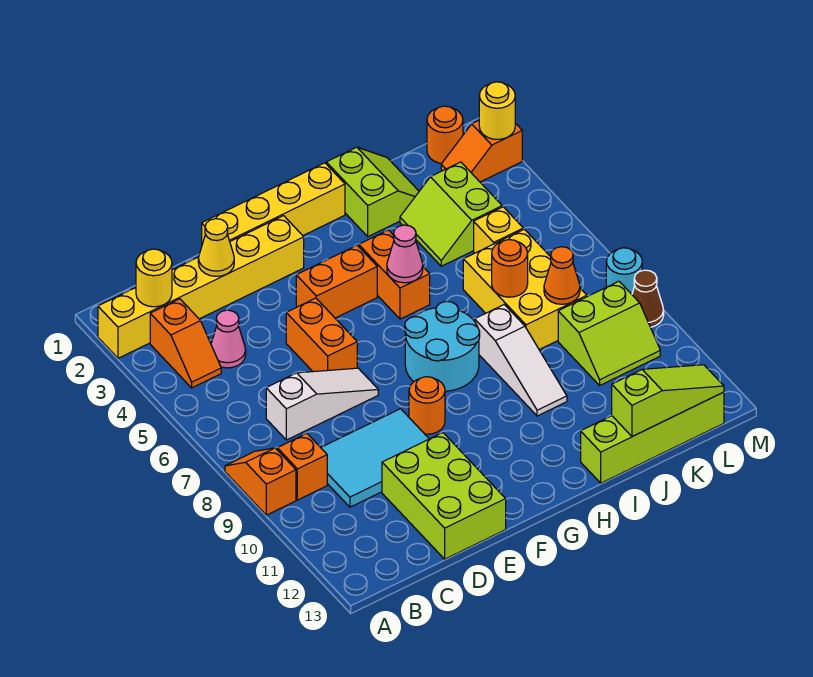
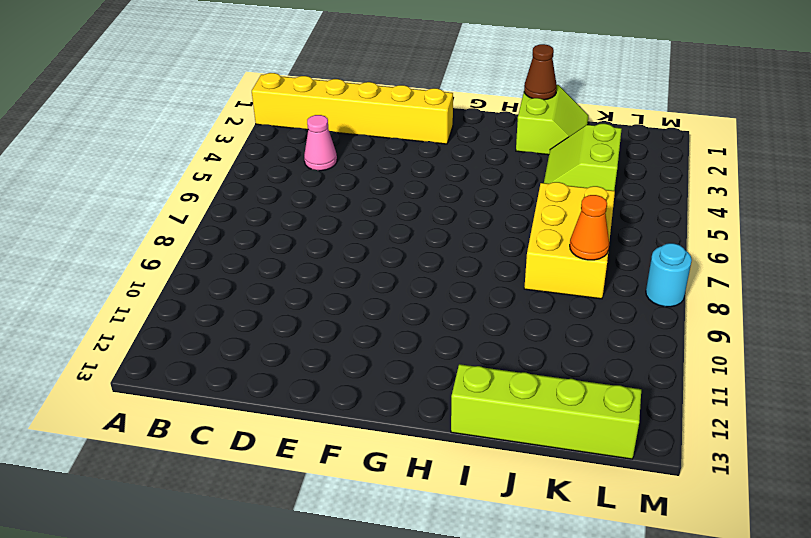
brown cone I1 level 2 -> brown cone M9 level 1
none -> orange slope A8:A9 level 1 top 9
none -> orange slope B3:B4 level 1 top 3
none -> orange brick B9 level 1
none -> white slope C7:E7 level 1 top C

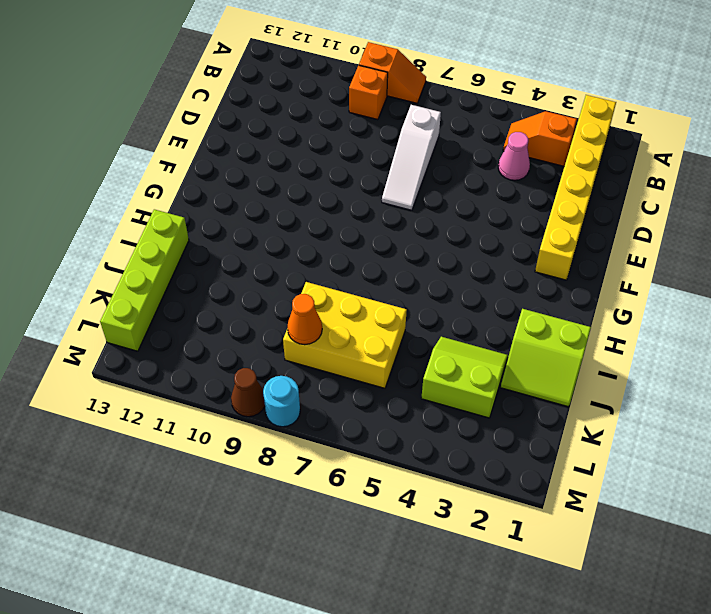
none -> cyan tile C9:E10 level 1
none -> lime brick D11:E13 level 1
none -> yellow brick E1:H1 level 1
none -> orange brick E5:E6 level 1

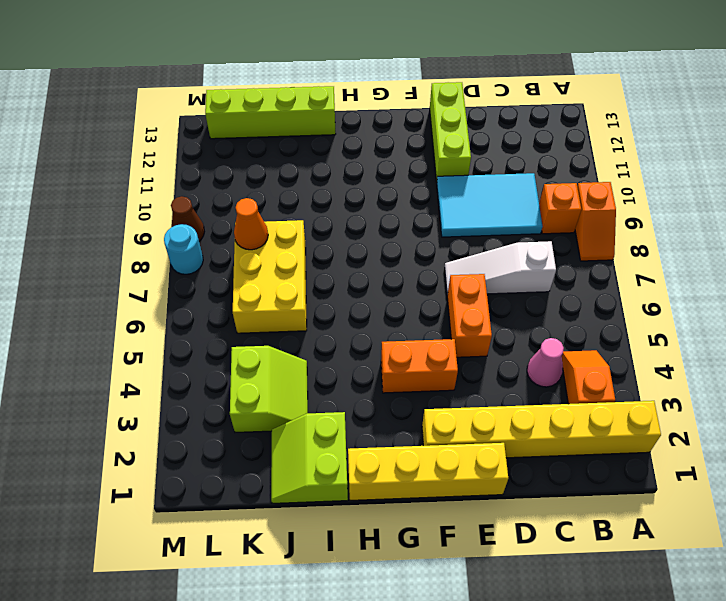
lime brick E11:E13 level 1 -> lime brick D11:E13 level 1
none -> orange round brick F9 level 1
none -> cyan round brick G7:H8 level 1
none -> orange brick H4:H5 level 1
none -> white slope I8:I10 level 1 top 8

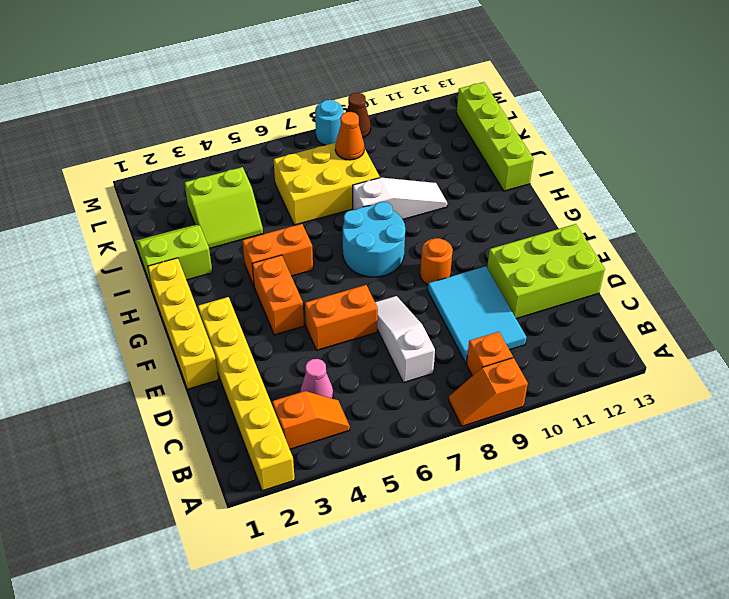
none -> yellow brick K5 level 1
none -> lime slope K9:L10 level 1 top 9
none -> orange round brick L1 level 1
none -> orange slope L2:M2 level 1 top M

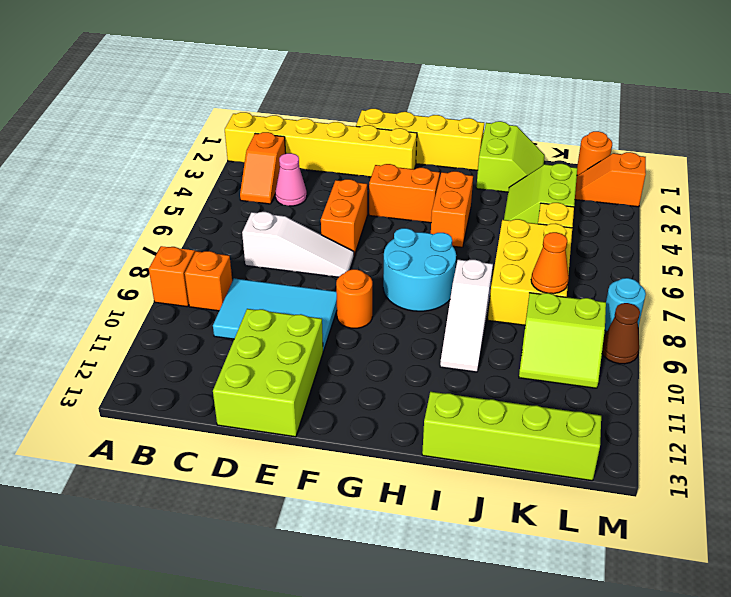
none -> yellow round brick B2 level 2
none -> yellow cone D2 level 2
none -> pink cone H5 level 2
none -> orange round brick J7 level 2

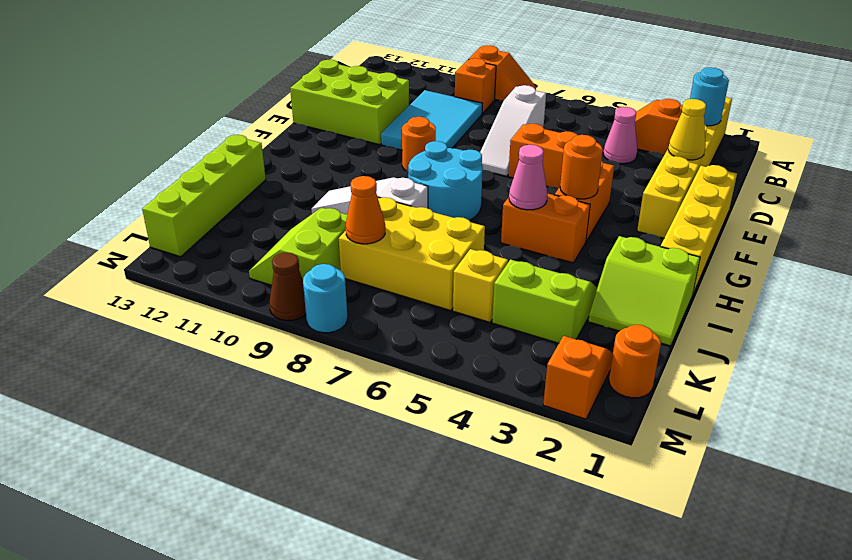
cyan round brick B2 level 2 -> yellow round brick B2 level 2
orange round brick G4 level 2 -> orange round brick J7 level 2
none -> lime slope J13:L13 level 2 top J
none -> yellow round brick M2 level 2

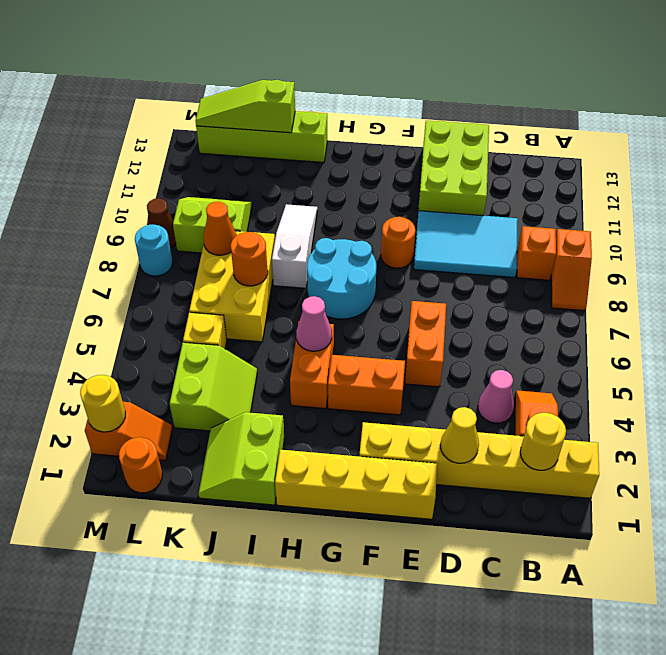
none -> white slope C7:E7 level 1 top C

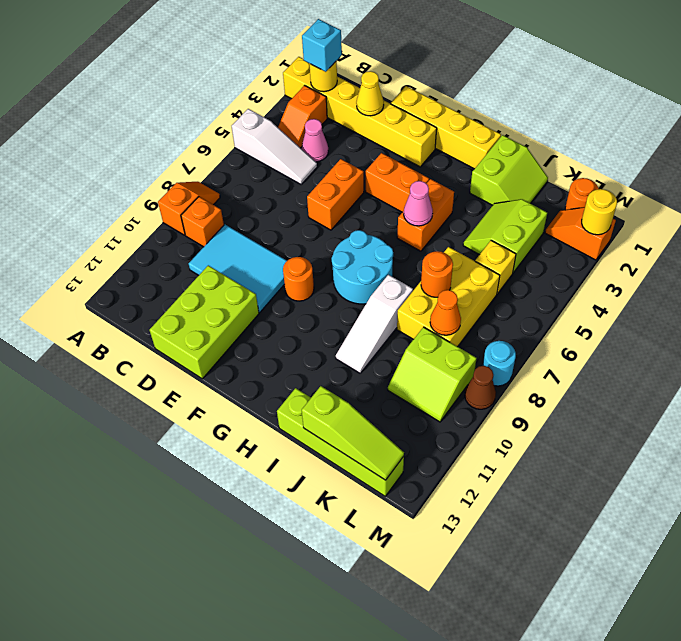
white slope A5:C5 level 1 top A -> white slope C7:E7 level 1 top C
cyan brick B2 level 3 -> none

